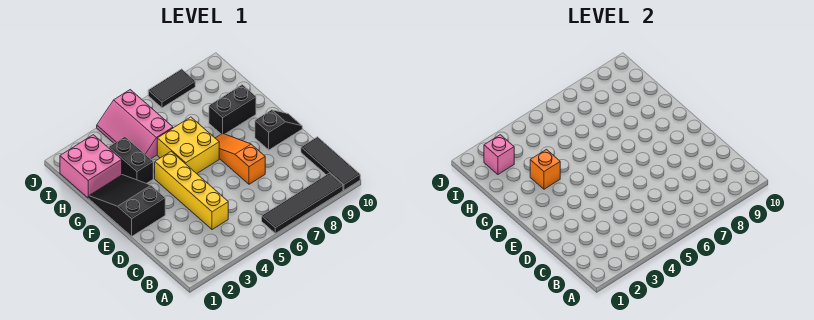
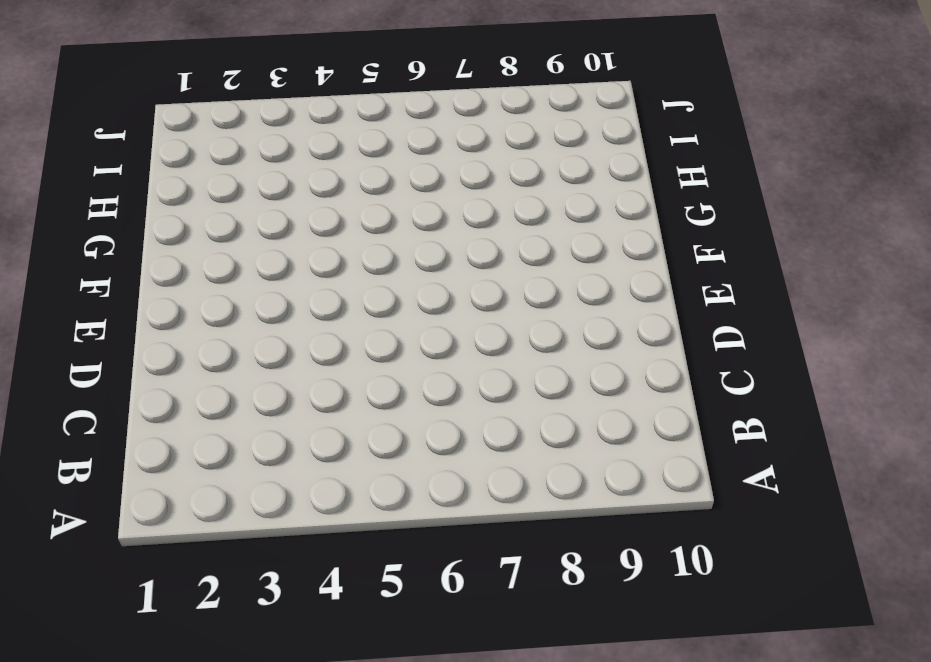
none -> black tile A6:A9 level 1
none -> black tile A10:C10 level 1
none -> yellow brick C4:F4 level 1

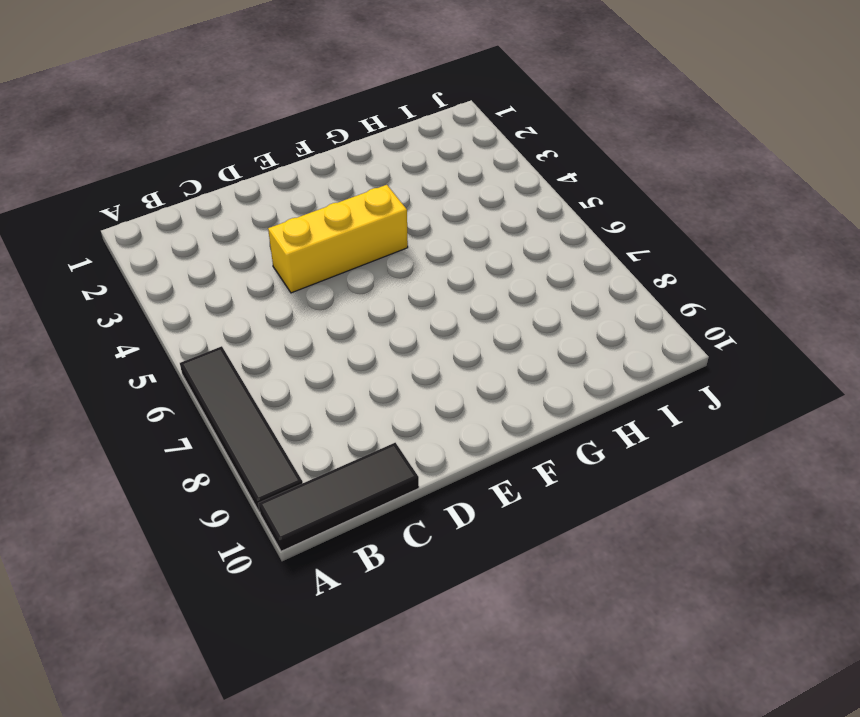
yellow brick D4:F4 level 1 -> yellow brick C4:F4 level 1
none -> orange slope D7:F7 level 1 top D
none -> black slope E1:G2 level 1 top E
none -> black slope E9:E10 level 1 top 9

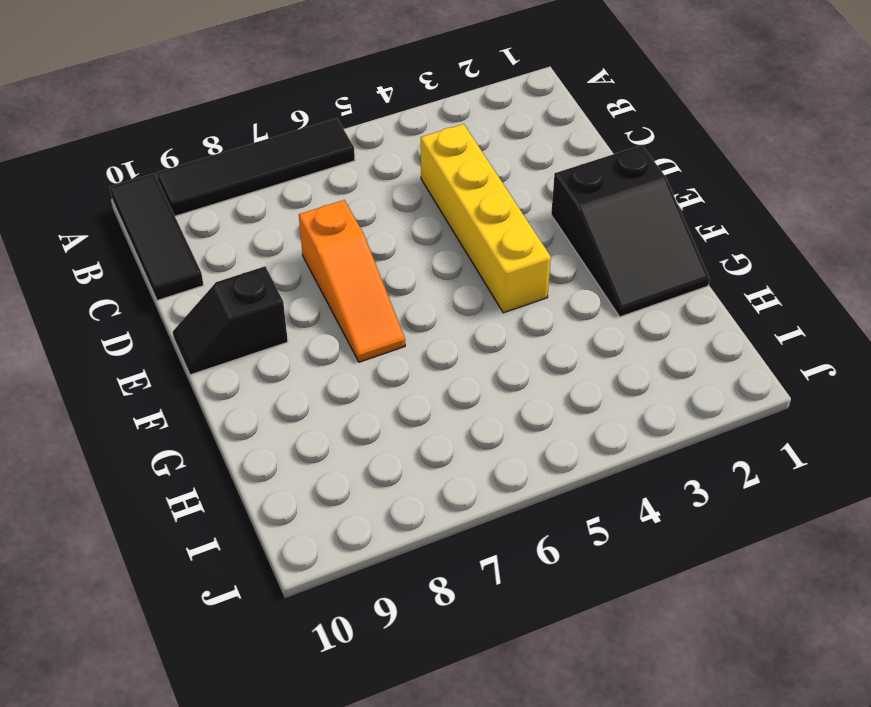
none -> yellow brick F5:G6 level 1
none -> black brick G3:H3 level 1
none -> black brick G8:G9 level 1

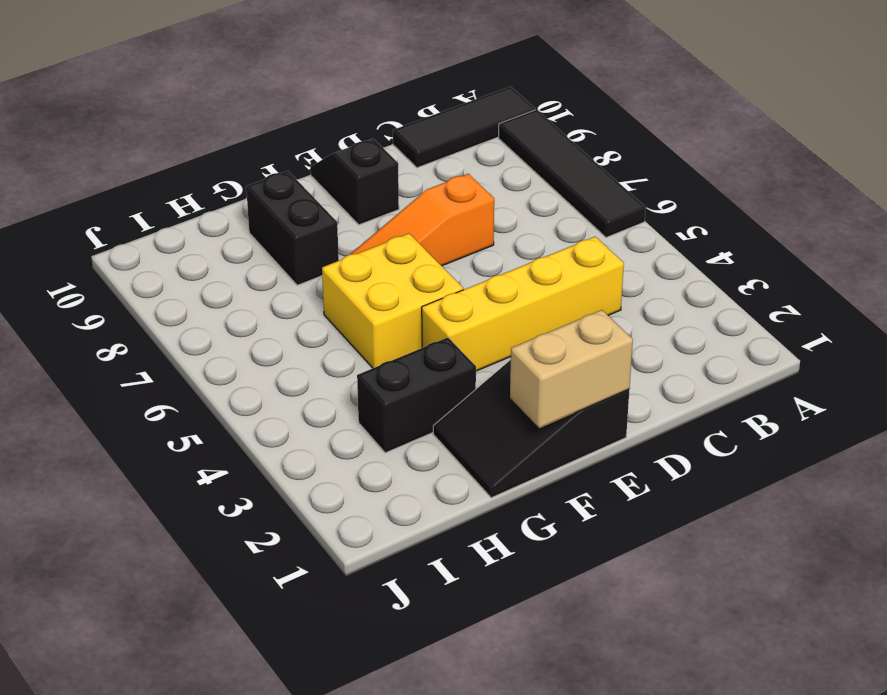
tan brick E1:F1 level 2 -> none
none -> pink brick H1:I2 level 1
none -> pink slope H4:J5 level 1 top 5
none -> black tile J7:J8 level 1

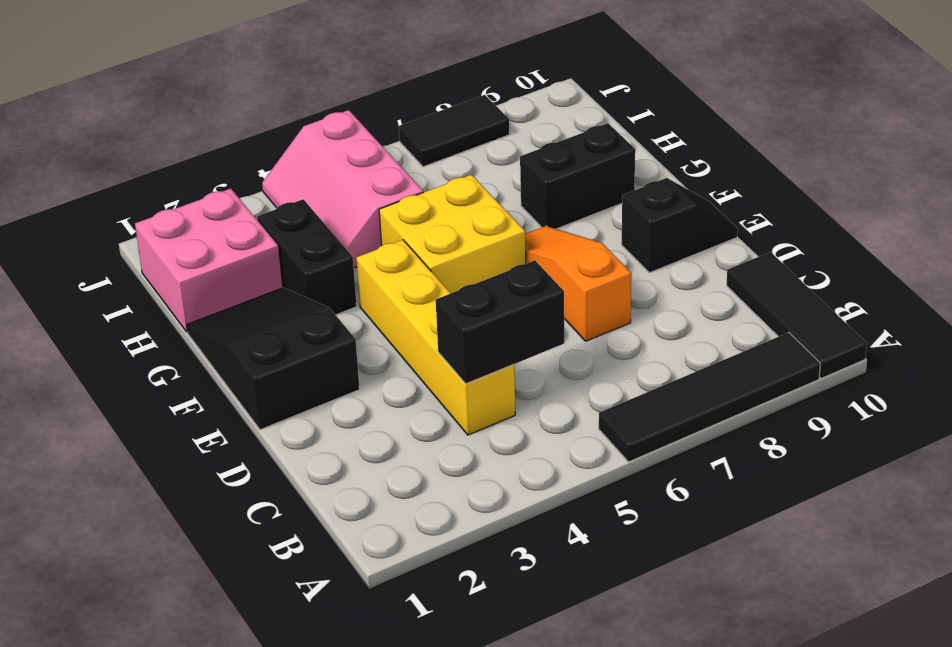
black brick C4:C5 level 2 -> none
none -> orange brick G3 level 2
none -> pink brick I2 level 2

